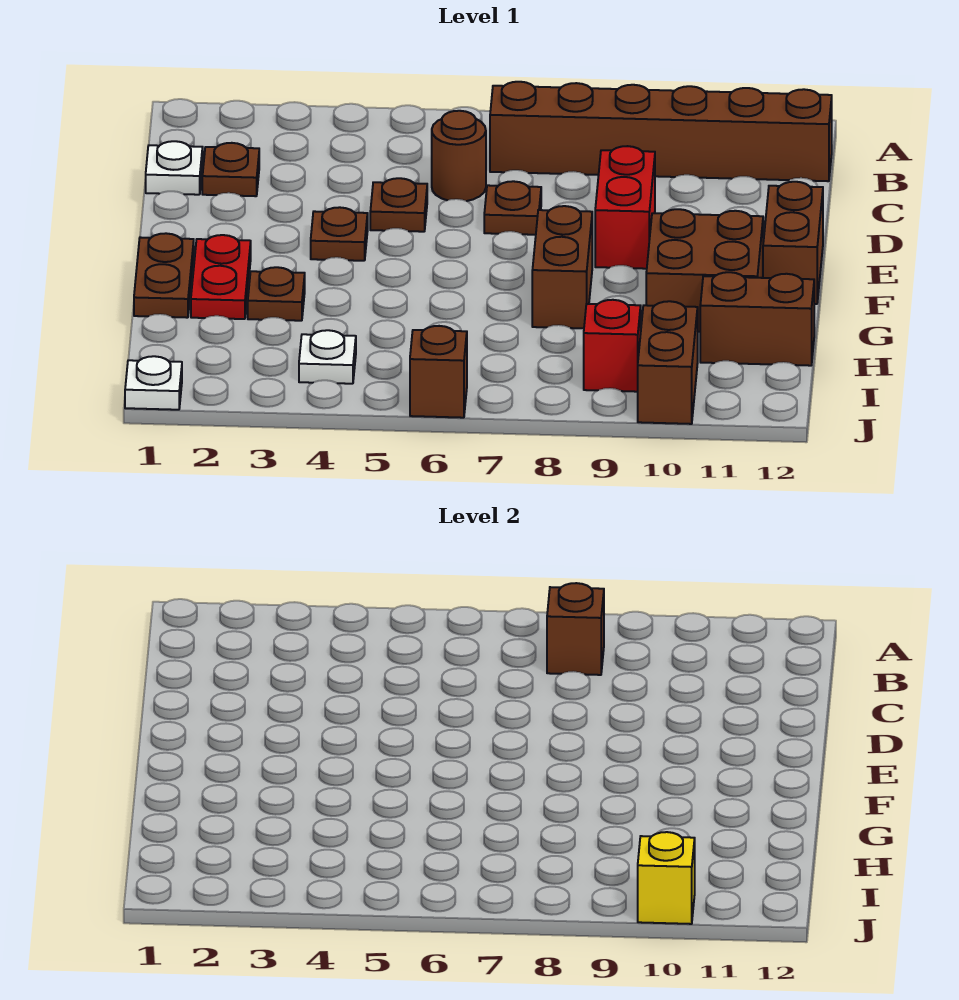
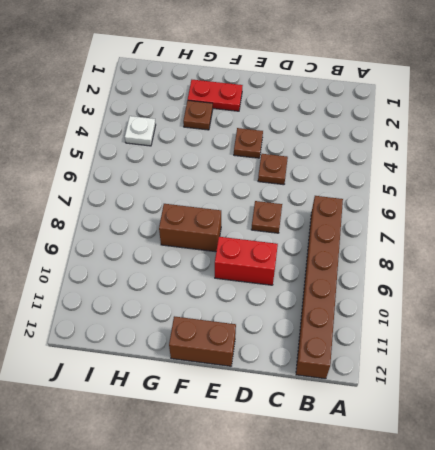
none -> white plate C1 level 1
none -> brown plate C2 level 1
none -> brown round brick C6 level 1

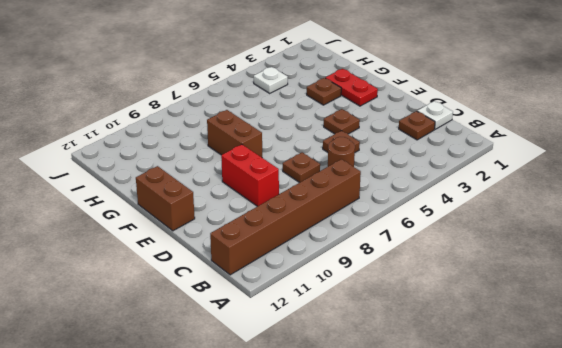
none -> brown plate F1:G1 level 1
none -> brown brick F10:G11 level 1
none -> brown brick H11:H12 level 1

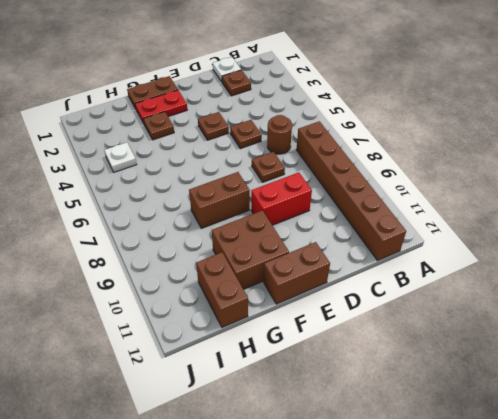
none -> red brick I9 level 1
none -> brown brick I10:J10 level 1
none -> white plate J1 level 1

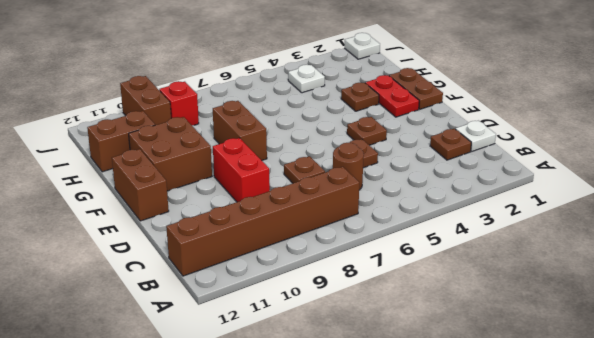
none -> brown brick J6 level 1
none -> brown brick B8 level 2
none -> yellow brick J10 level 2

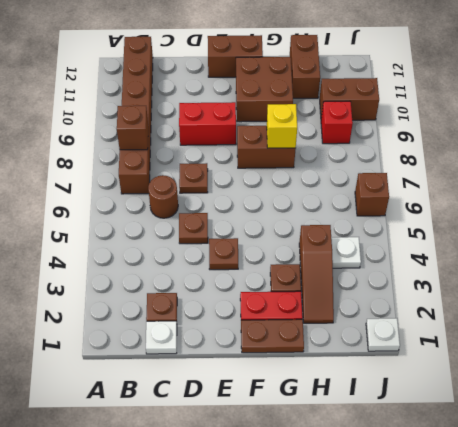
yellow brick G8 level 2 -> yellow brick J10 level 2
brown slope H2:H4 level 1 top 4 -> none

